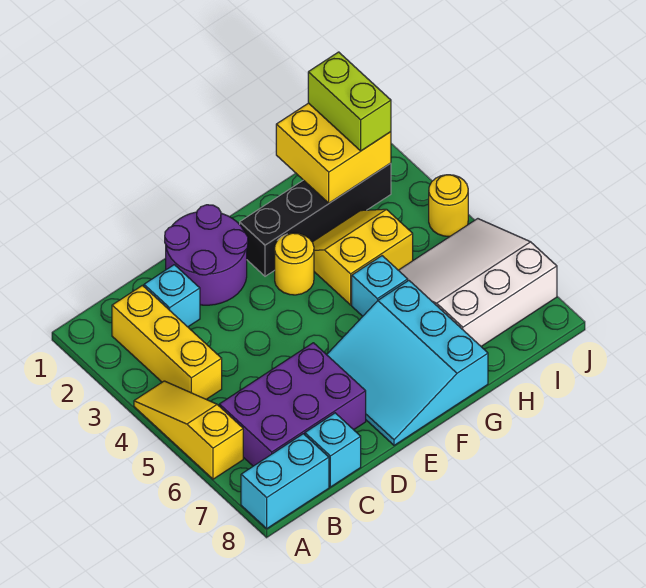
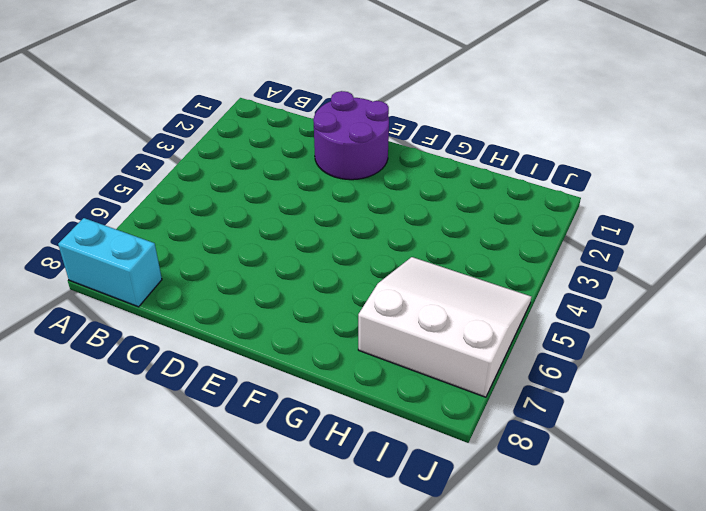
none -> yellow slope A4:A6 level 1 top 6
none -> yellow brick B2:B4 level 1
none -> purple brick B6:D7 level 1

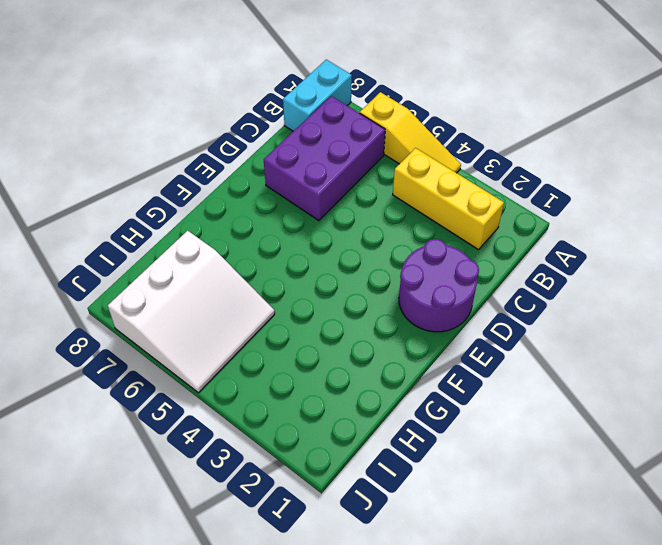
none -> cyan brick C2 level 1
none -> cyan brick C8 level 1
none -> cyan slope E6:G8 level 1 top G

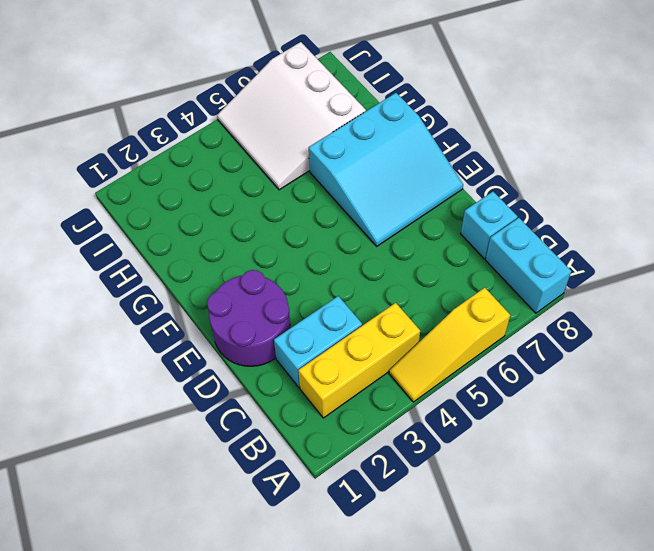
cyan brick C2:C3 level 1 -> cyan brick C2 level 1
none -> purple brick B6:D7 level 1
none -> black brick F2:I2 level 1
none -> yellow round brick F3 level 1

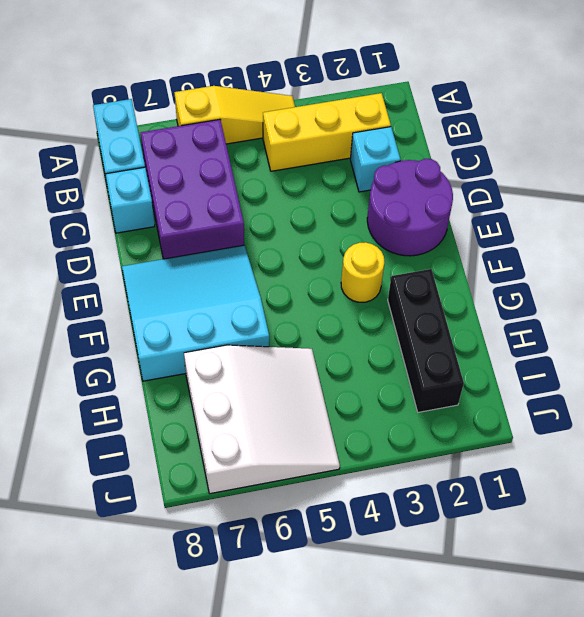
black brick G2:I2 level 1 -> black brick F2:I2 level 1
none -> yellow slope G3:H4 level 1 top 4
none -> cyan brick G5 level 1
none -> yellow round brick J4 level 1

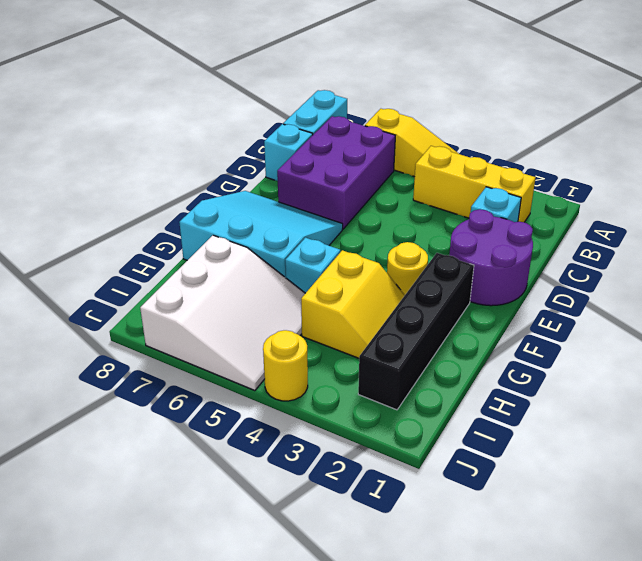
none -> yellow brick H1:I2 level 2
none -> lime brick I1:I2 level 3

